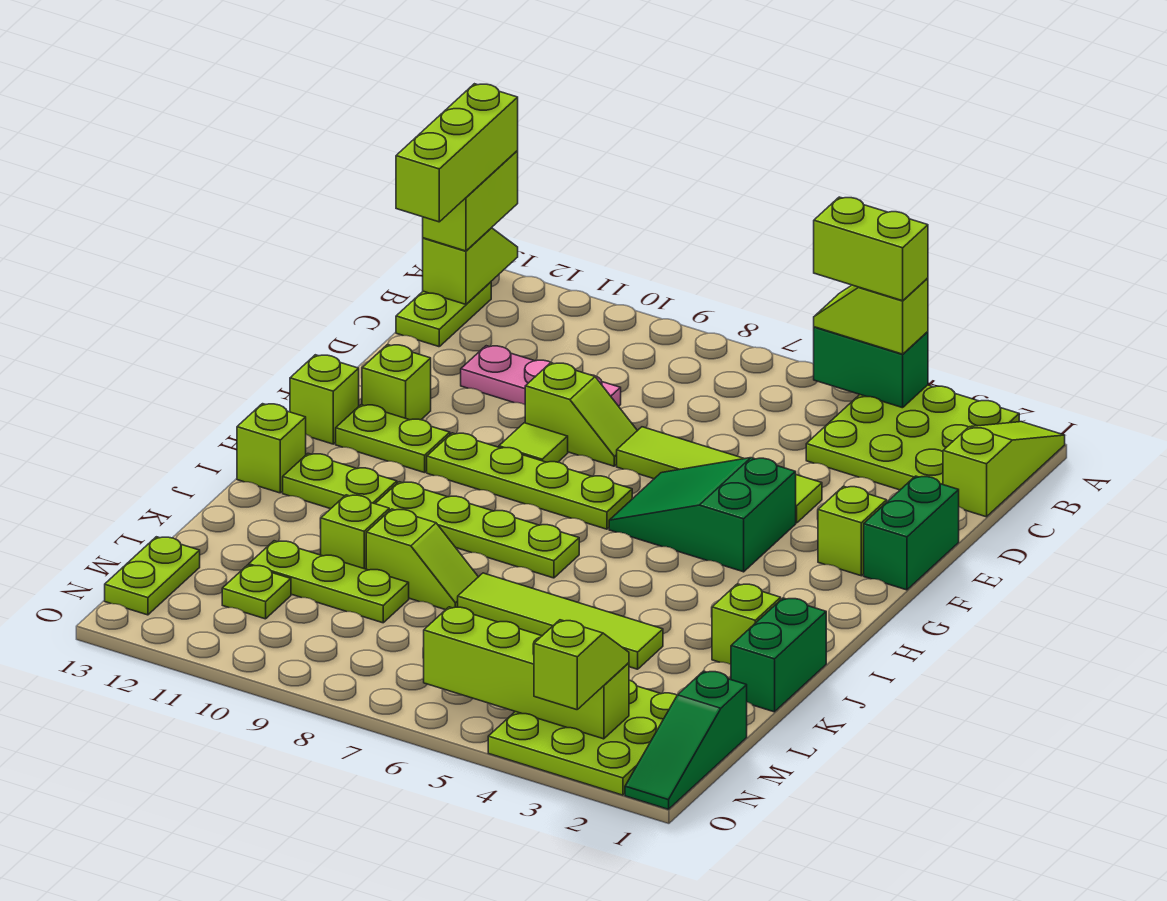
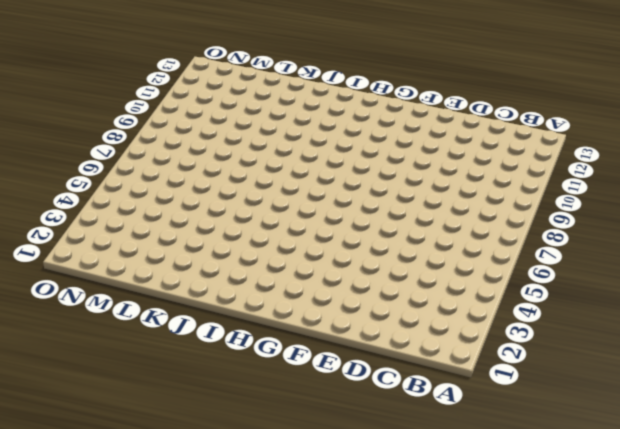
none -> lime slope A1:C1 level 1 top C
none -> lime plate A2:C4 level 1
none -> lime plate B13:C13 level 1
none -> pink plate D9:D11 level 1

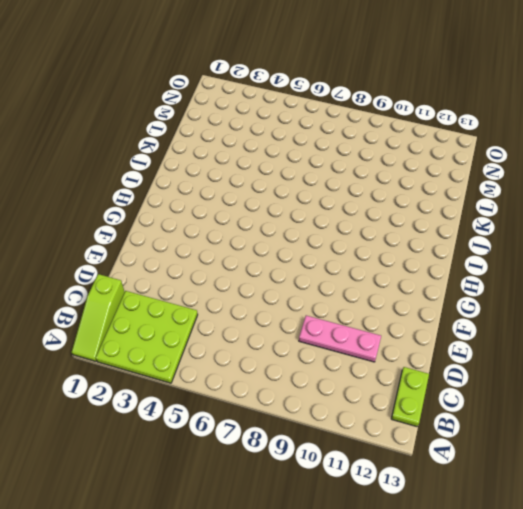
none -> green brick E1:F1 level 1
none -> lime tile E4:E7 level 1
none -> lime slope E8:E9 level 1 top 9
none -> lime brick F2 level 1

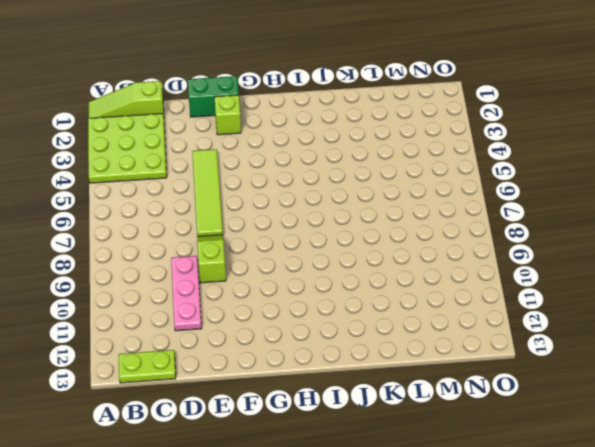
none -> green slope F4:G6 level 1 top 4
none -> lime tile F9 level 1
none -> lime brick F12 level 1
none -> lime plate G7:G10 level 1

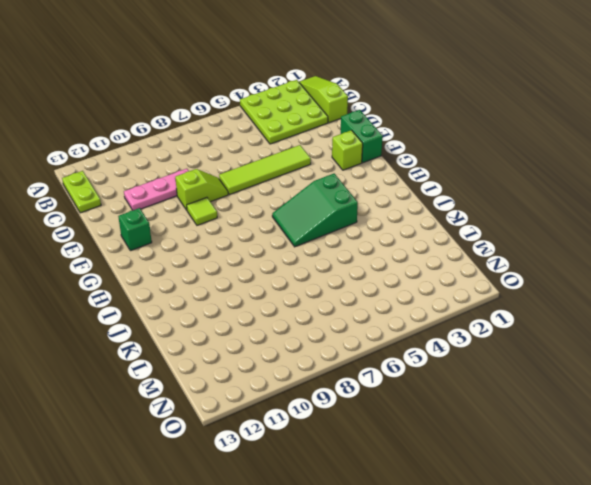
green brick F12 level 1 -> lime brick F12 level 1
green slope H4:I6 level 1 top 4 -> green slope F4:G6 level 1 top 4
none -> lime plate G7:G10 level 1
none -> lime plate G11:G12 level 1
none -> lime brick G13 level 1
none -> lime plate I7:I10 level 1

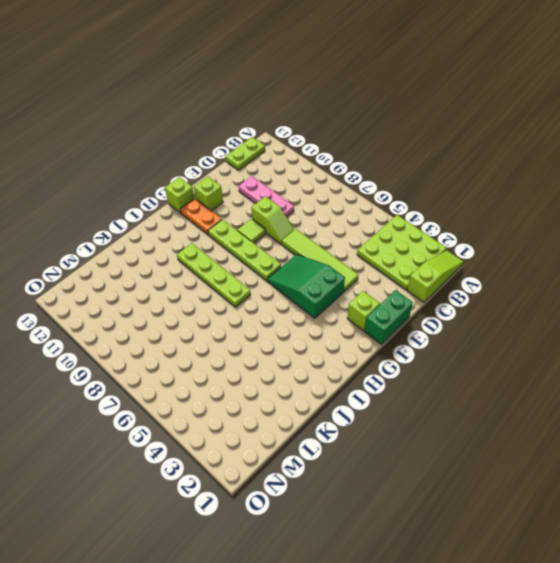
orange plate G11:G12 level 1 -> lime plate G11:G12 level 1
none -> lime plate I11:I12 level 1
none -> lime brick I13 level 1
none -> green brick J1:K1 level 1
none -> lime brick J2 level 1

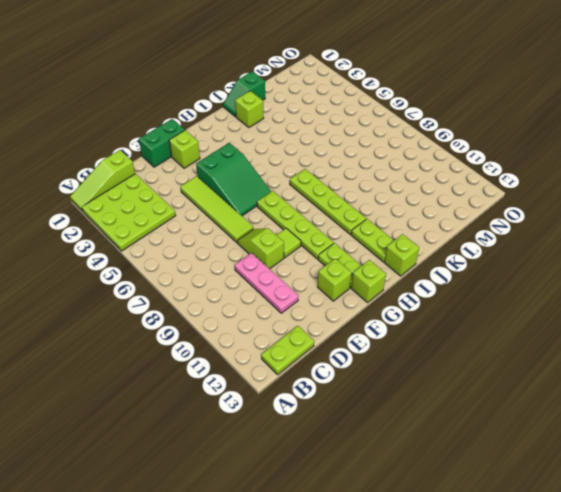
green slope J1:K1 level 1 top K -> green brick J1:K1 level 1
none -> lime tile K4:K7 level 1
none -> lime slope K8:K9 level 1 top 9
none -> lime brick K10 level 1
none -> lime plate L9:L11 level 1

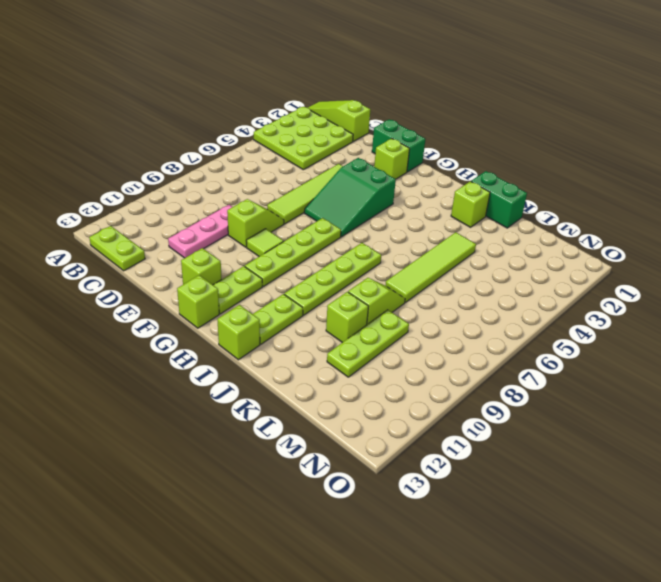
none -> green slope M1:O1 level 1 top M
none -> lime plate M2:O4 level 1
none -> lime plate M11 level 1
none -> lime plate M13:N13 level 1

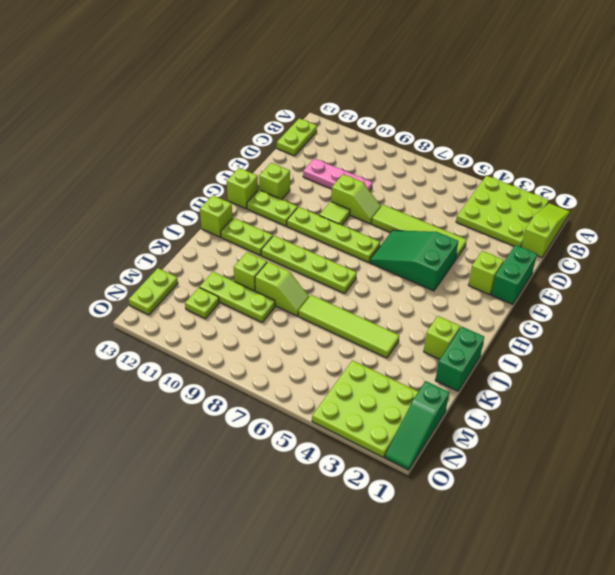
none -> green brick A4:A5 level 2
none -> lime slope A13:B13 level 2 top B
none -> lime brick N3:N6 level 2
none -> lime slope A4:A5 level 3 top 4

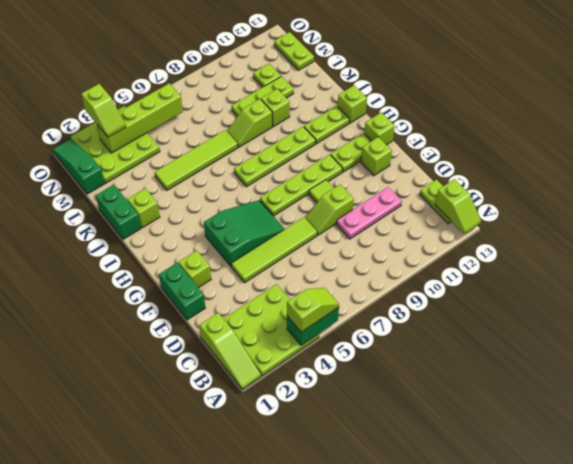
none -> lime brick A13:B13 level 3
none -> lime brick A4:A5 level 4
none -> lime brick A13:C13 level 4

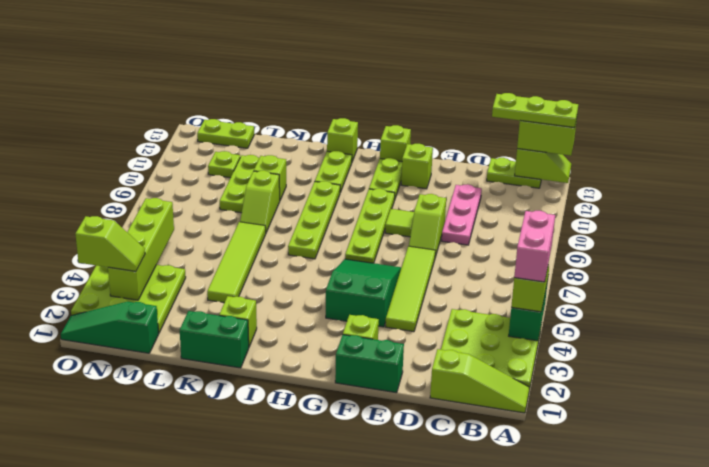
pink brick A4:A5 level 4 -> lime brick A4:A5 level 4
lime plate A13:C13 level 4 -> lime brick A13:C13 level 4

